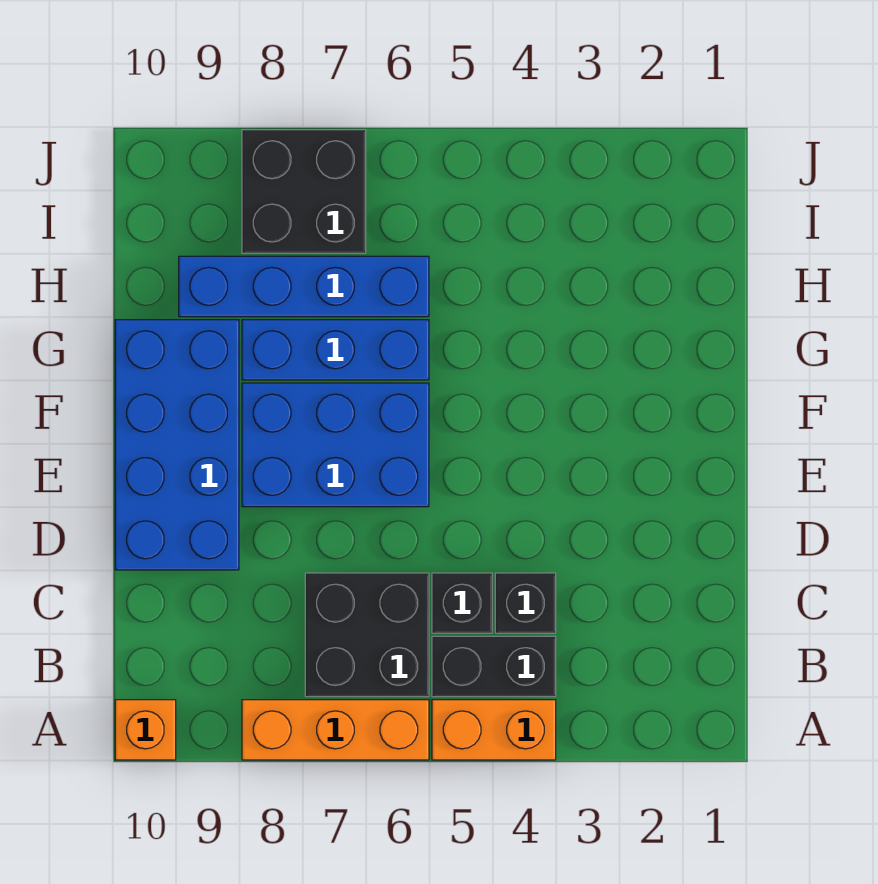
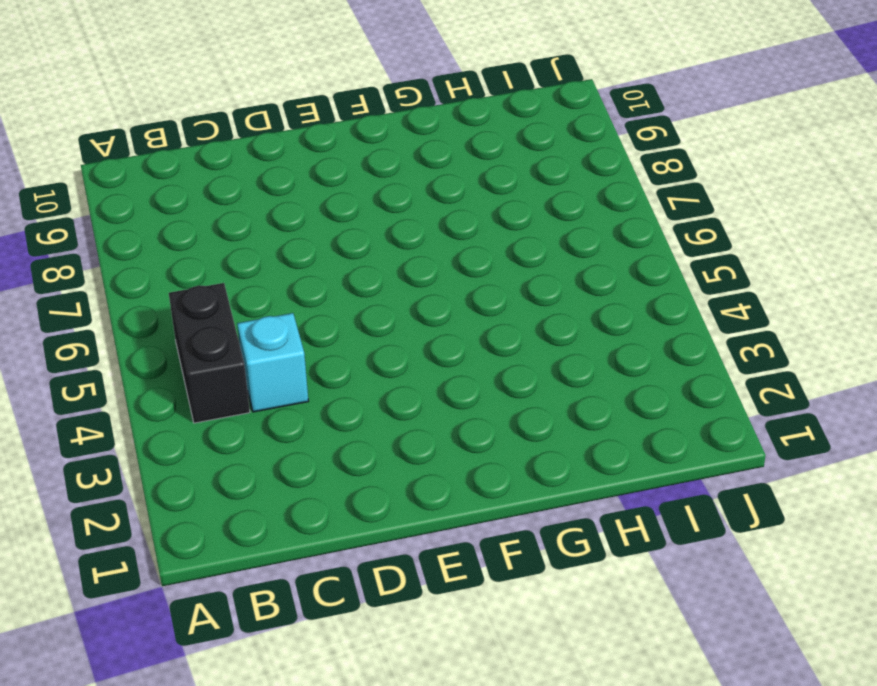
cyan brick C4 level 1 -> black brick C4 level 1
none -> orange brick A4:A5 level 1
none -> orange brick A6:A8 level 1
none -> orange brick A10 level 1

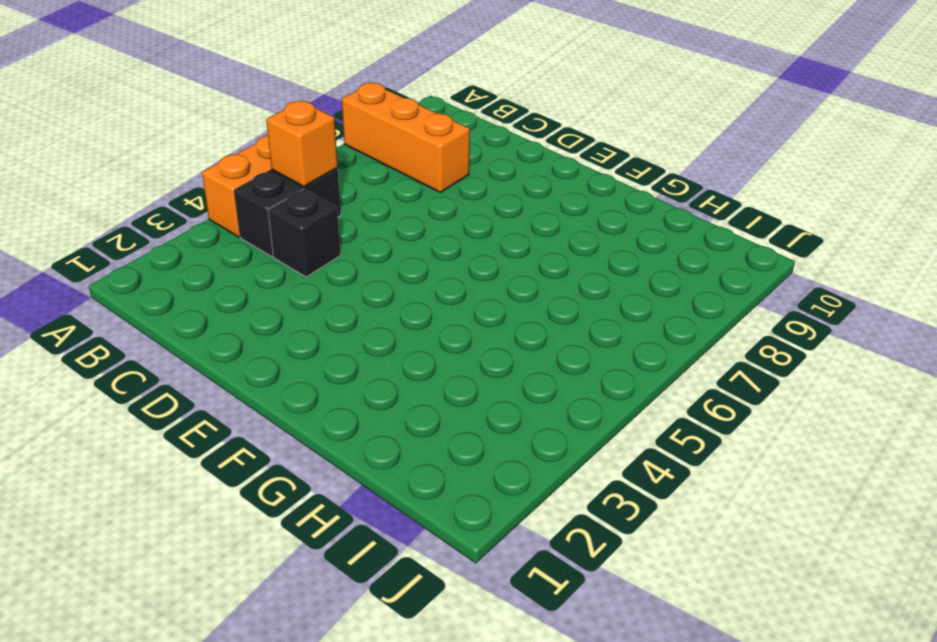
orange brick A8:C8 level 1 -> orange brick A6:A8 level 1
orange brick B5 level 2 -> orange brick A10 level 1
none -> black brick B6:C7 level 1
none -> black brick C5 level 1
none -> blue brick D9:G10 level 1

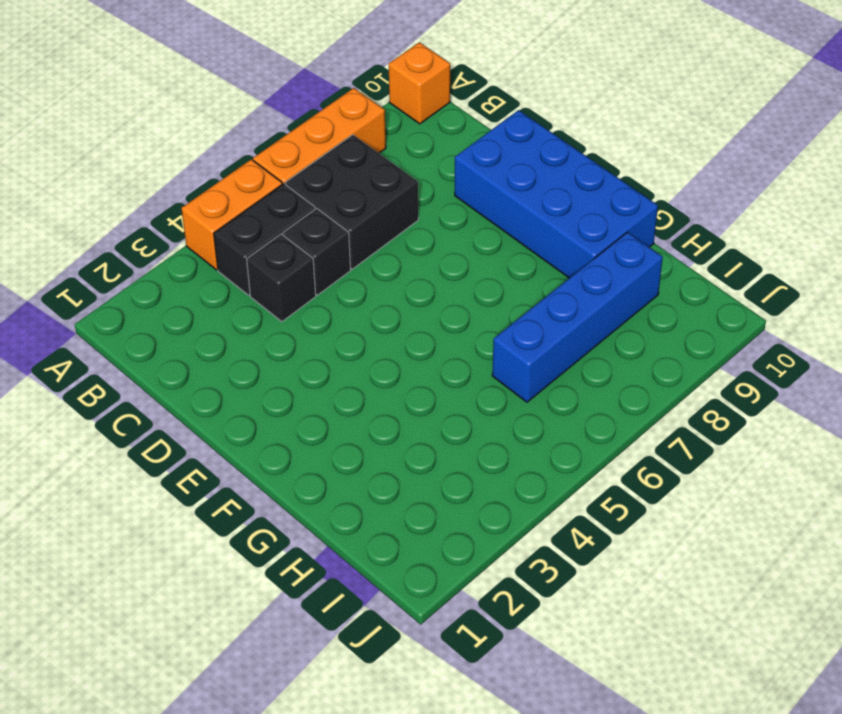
none -> blue brick E6:F8 level 1
none -> blue brick G6:G8 level 1
none -> black brick I7:J8 level 1

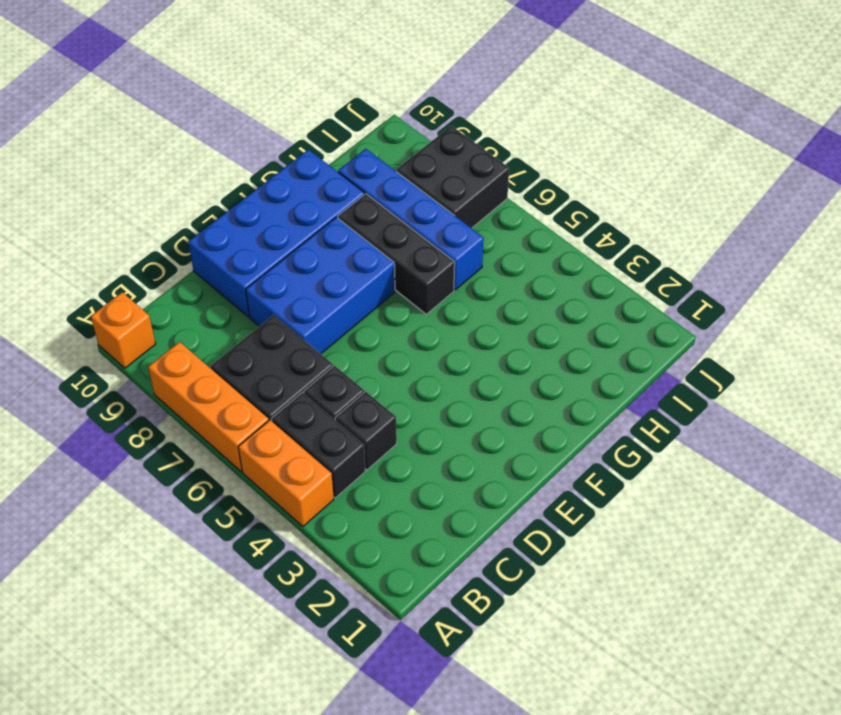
blue brick D7:F8 level 1 -> blue brick E6:F8 level 1
black brick G6:G8 level 1 -> blue brick G6:G8 level 1

